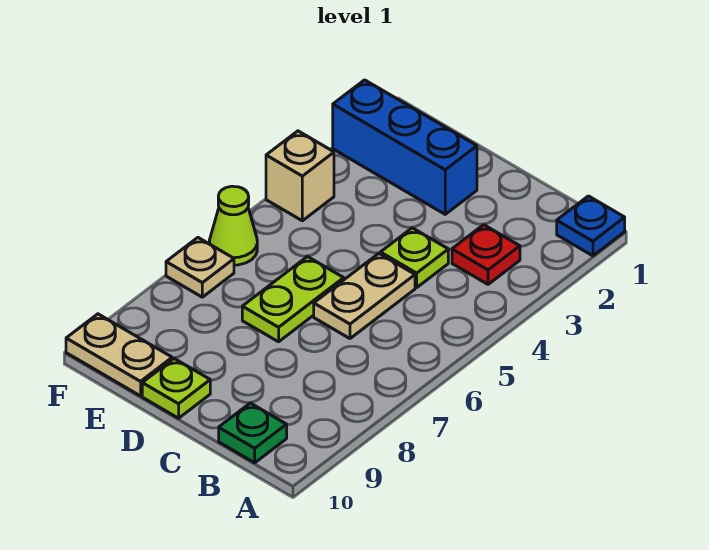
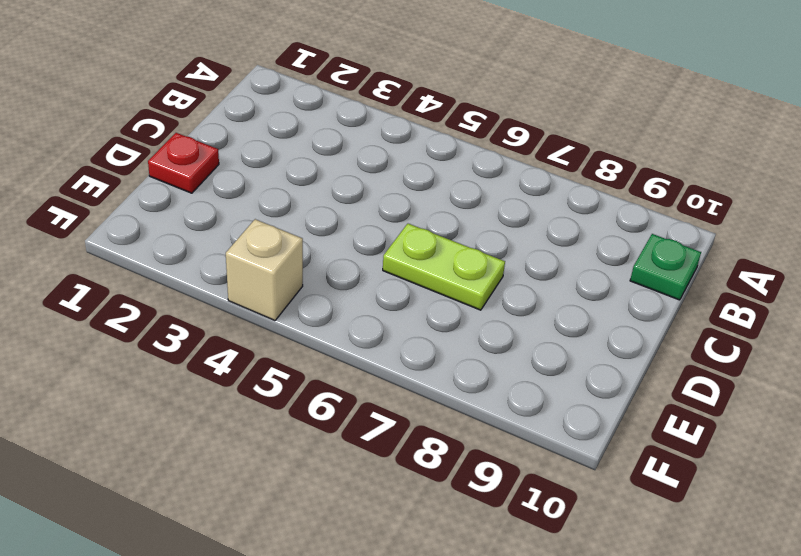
red plate D1 level 1 -> red plate B3 level 1
none -> blue plate A1 level 1
none -> lime plate C4 level 1
none -> tan plate C5:C6 level 1

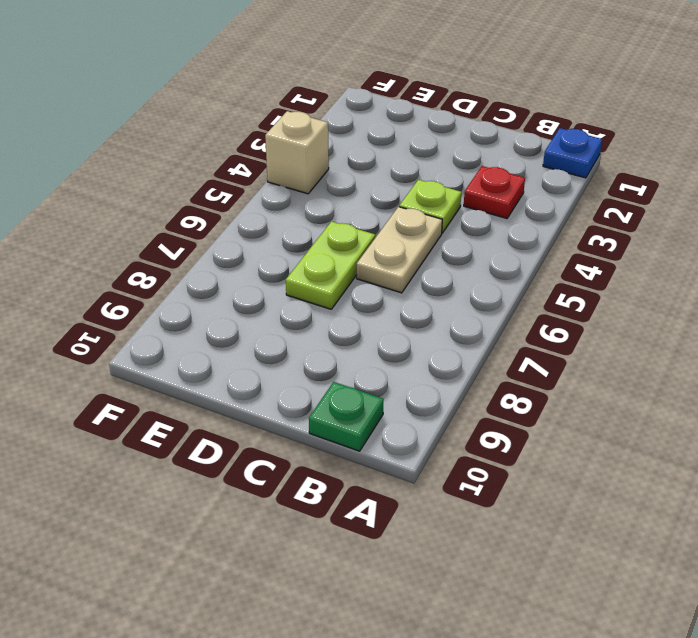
none -> blue brick D2:F2 level 1
none -> lime plate D10 level 1
none -> tan plate E10:F10 level 1

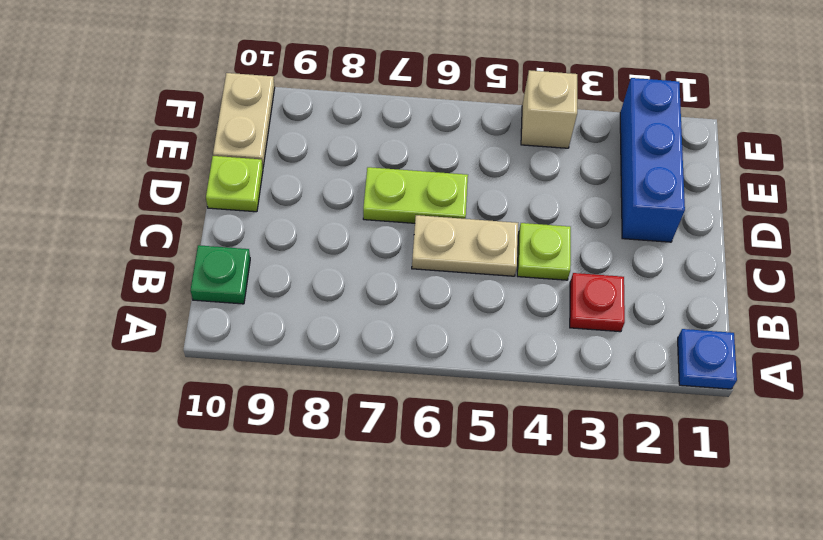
none -> lime cone F6 level 1
none -> tan plate F7 level 1

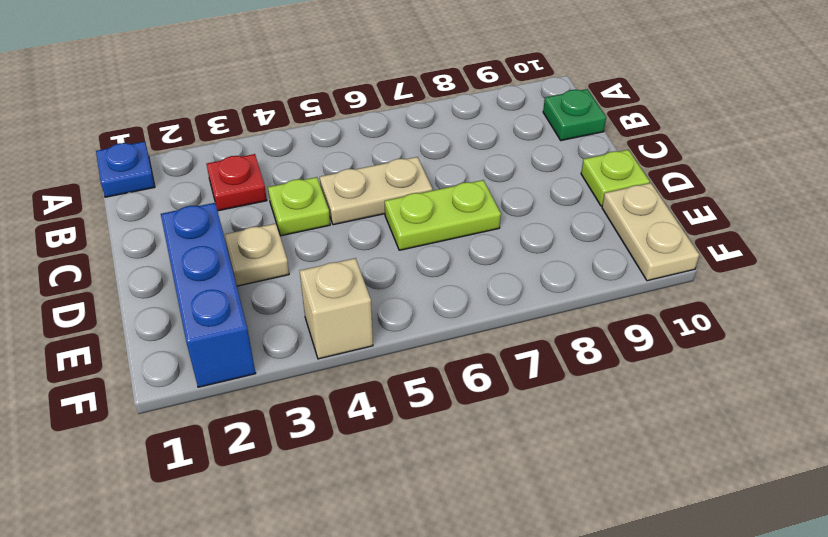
tan plate D3 level 1 -> tan plate F7 level 1
none -> lime cone F6 level 1

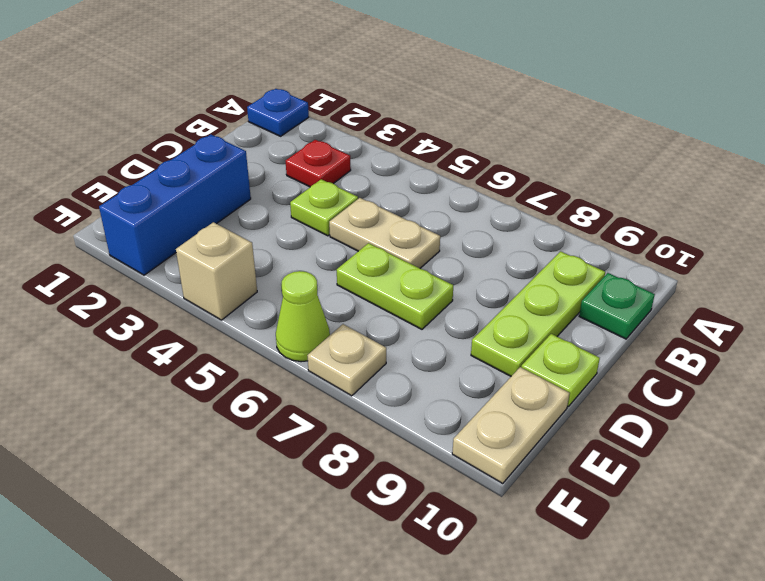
lime plate B9:D9 level 1 -> none

